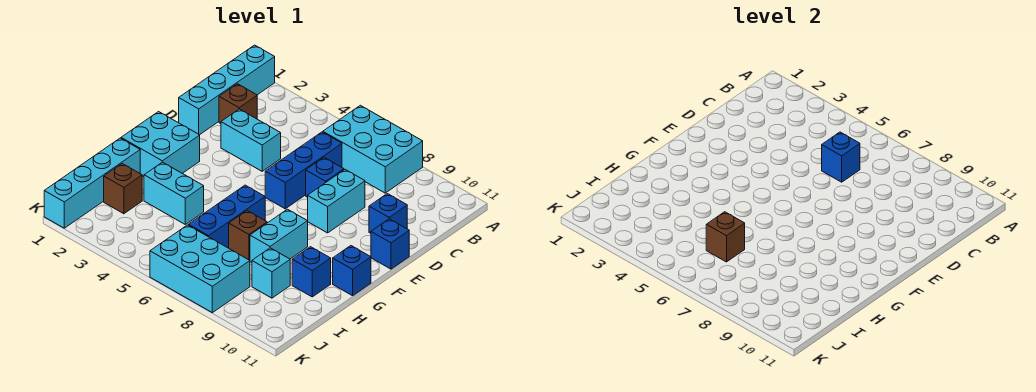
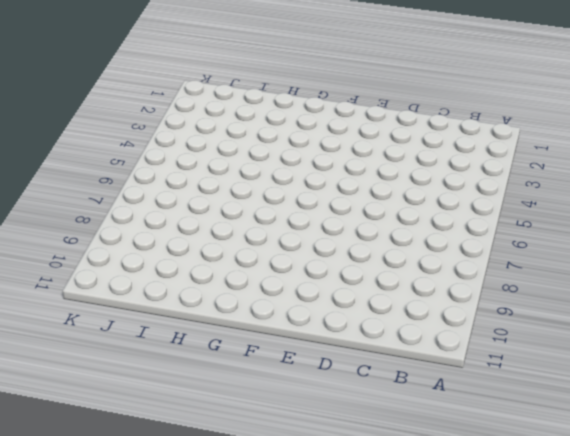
none -> cyan brick A1:D1 level 1
none -> cyan brick A6:B8 level 1
none -> brown brick C2 level 1

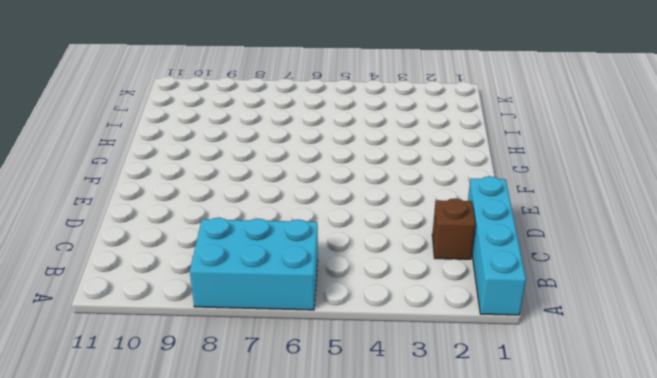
none -> blue brick C6:E6 level 1
none -> cyan brick D3:D4 level 1
none -> blue brick D7 level 1

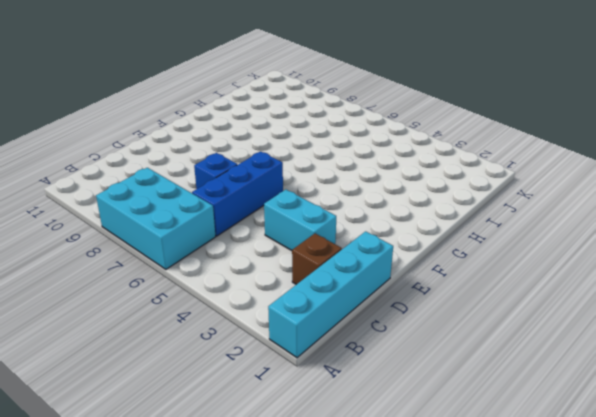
none -> cyan brick D8:E8 level 1
none -> blue brick D10 level 1
none -> blue brick E11 level 1

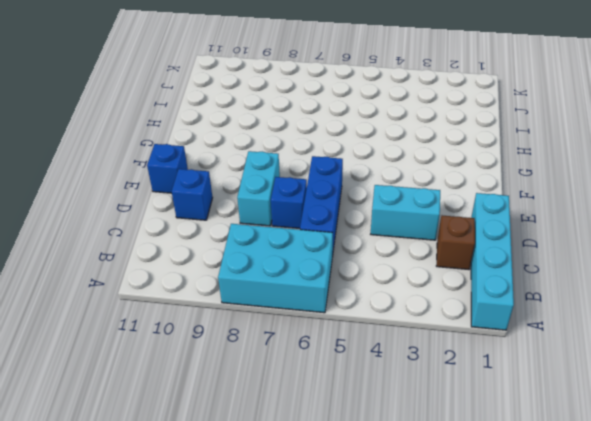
none -> cyan brick F1:G2 level 1
none -> blue brick G6:I6 level 1
none -> cyan brick G8:H8 level 1

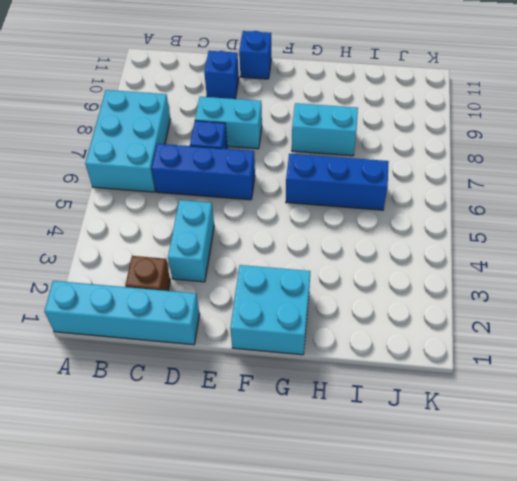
none -> blue brick G11 level 1
none -> cyan brick H1:K1 level 1
none -> cyan brick H3:H4 level 1

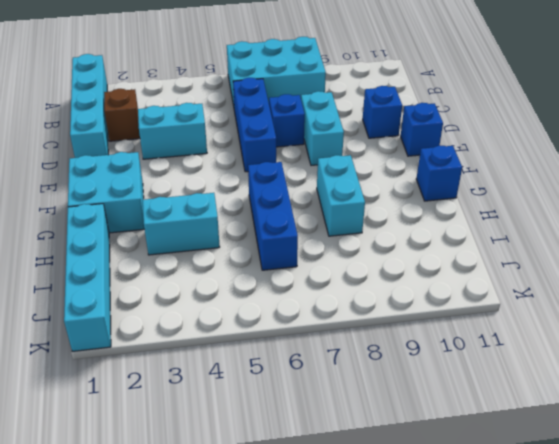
none -> brown brick H7 level 1
none -> blue brick H10 level 1
none -> brown brick I2 level 1

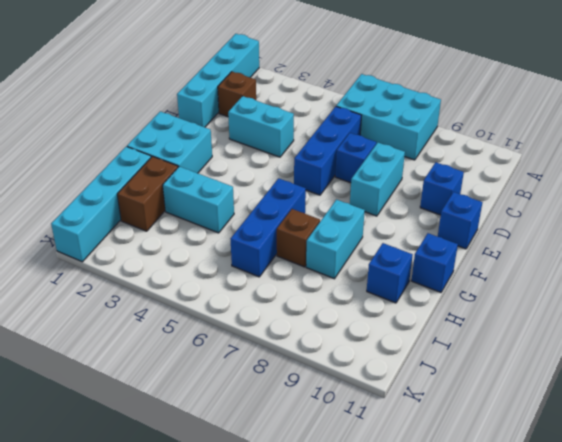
brown brick H2:I2 level 1 -> brown brick I2 level 1
none -> cyan brick I9 level 1
none -> cyan brick J6:K8 level 1
none -> blue brick C6 level 2

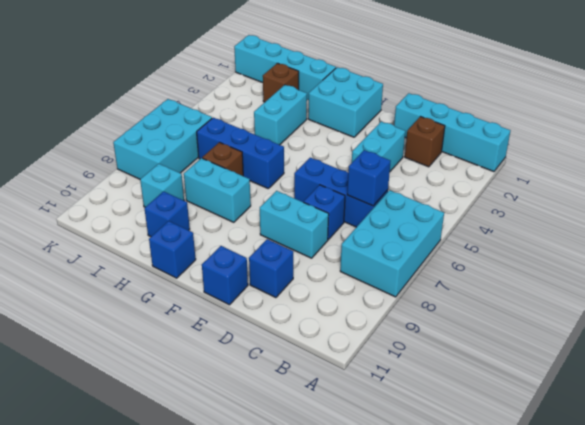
none -> brown brick I6 level 2

